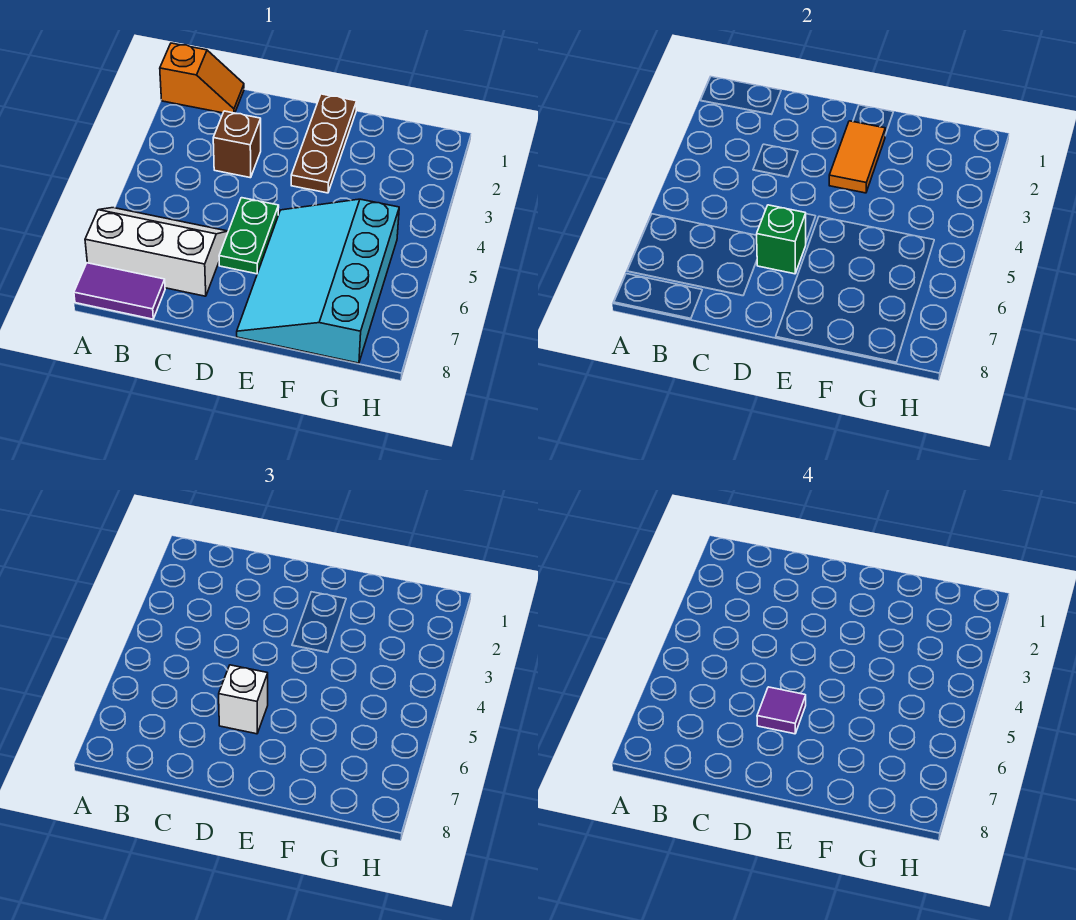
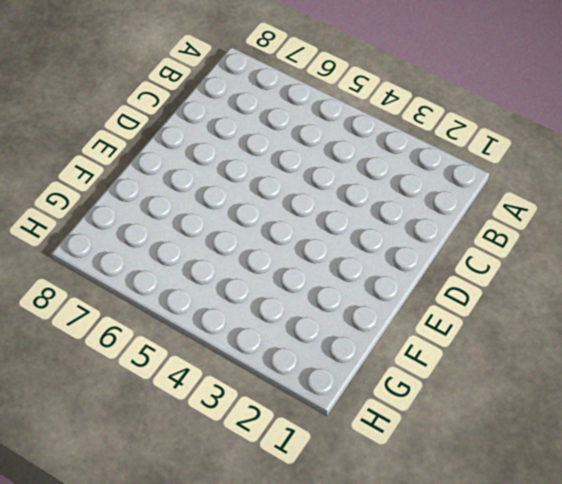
none -> orange slope A1:B1 level 1 top A
none -> white slope A6:C7 level 1 top 7

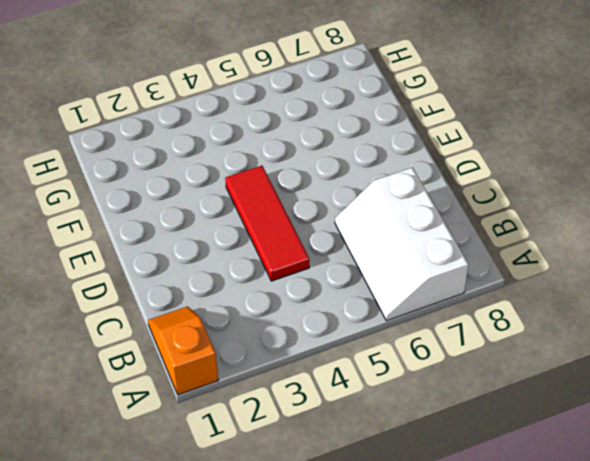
red tile C4:E4 level 1 -> none
none -> purple tile A8:B8 level 1
none -> brown brick C3 level 1

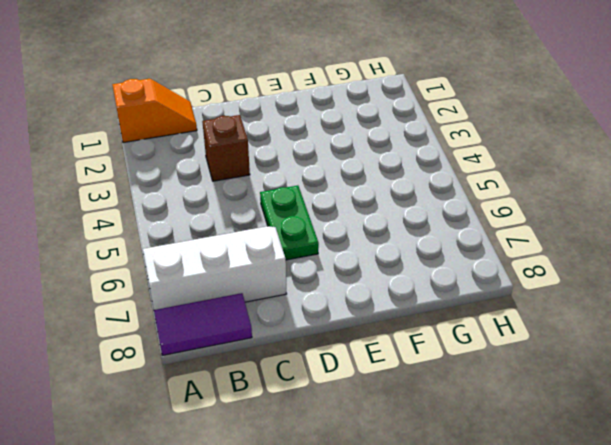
none -> brown plate E1:E3 level 1
none -> cyan slope E5:G8 level 1 top G

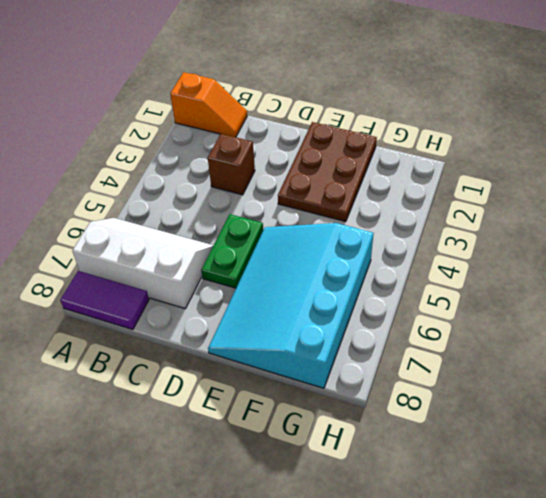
brown plate E1:F3 level 1 -> brown plate E1:E3 level 1
none -> green brick D6 level 2
none -> orange tile E2:E3 level 2

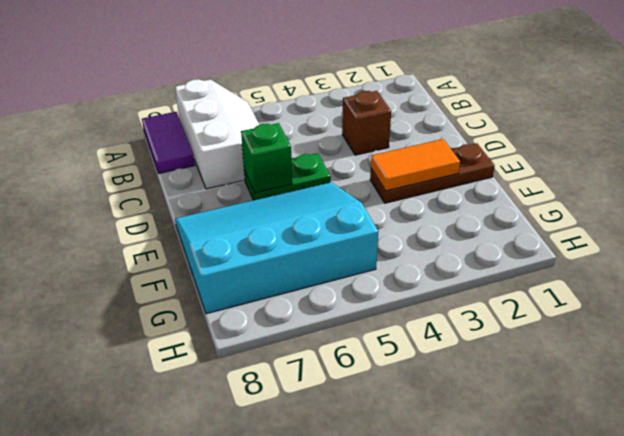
none -> orange slope A1:B1 level 1 top A
none -> white brick D6 level 3

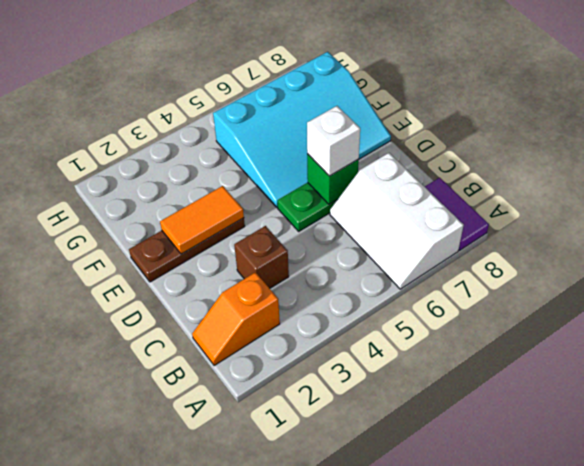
orange slope B1:B2 level 1 top 2 -> orange slope A1:B1 level 1 top A
none -> purple tile D6 level 4

